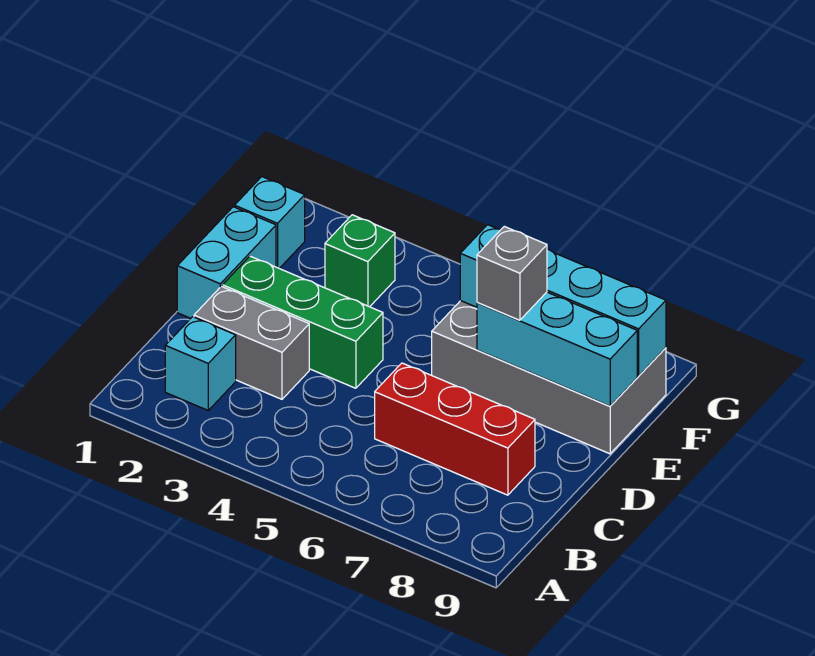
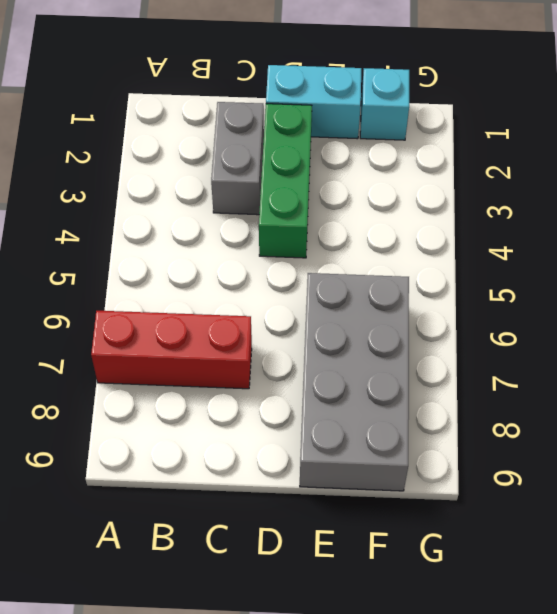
red brick A7:C7 level 1 -> red brick C6:C8 level 1
none -> cyan brick B2 level 1
none -> green brick F3 level 1

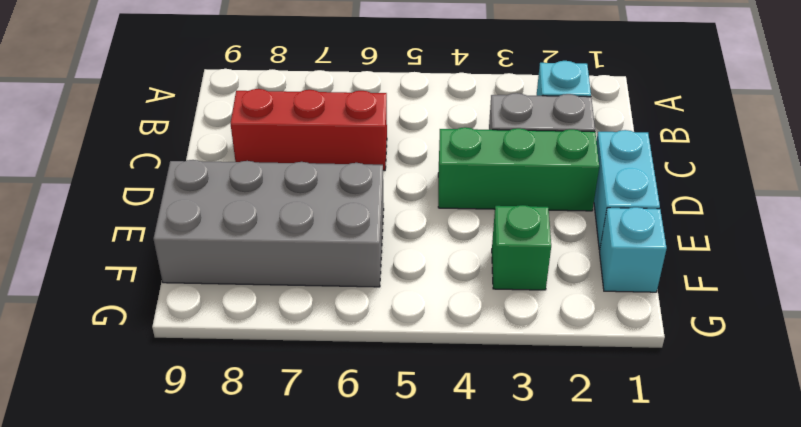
none -> cyan brick E7:E9 level 2
none -> cyan brick F6:F9 level 2

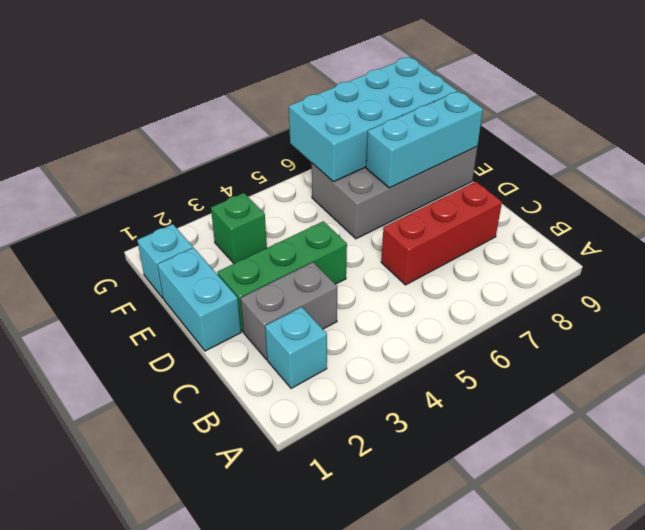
cyan brick F6:G9 level 2 -> cyan brick F6:F9 level 2
none -> grey brick E7 level 3

